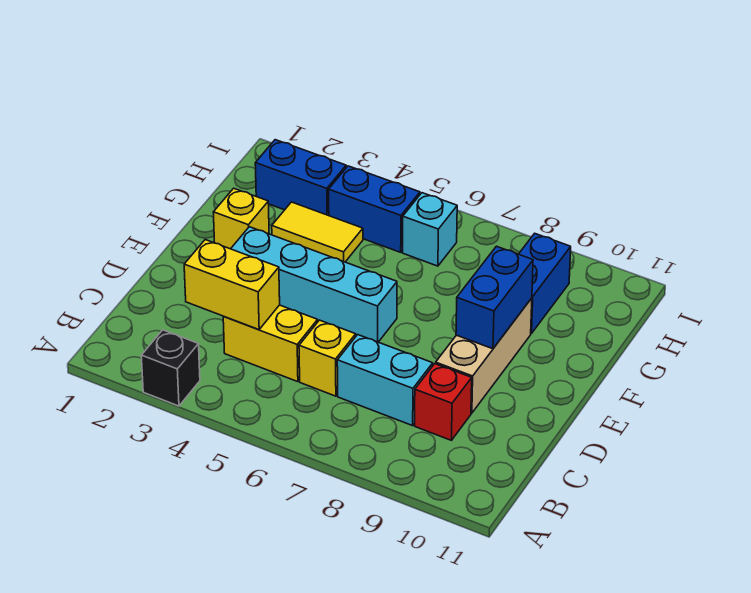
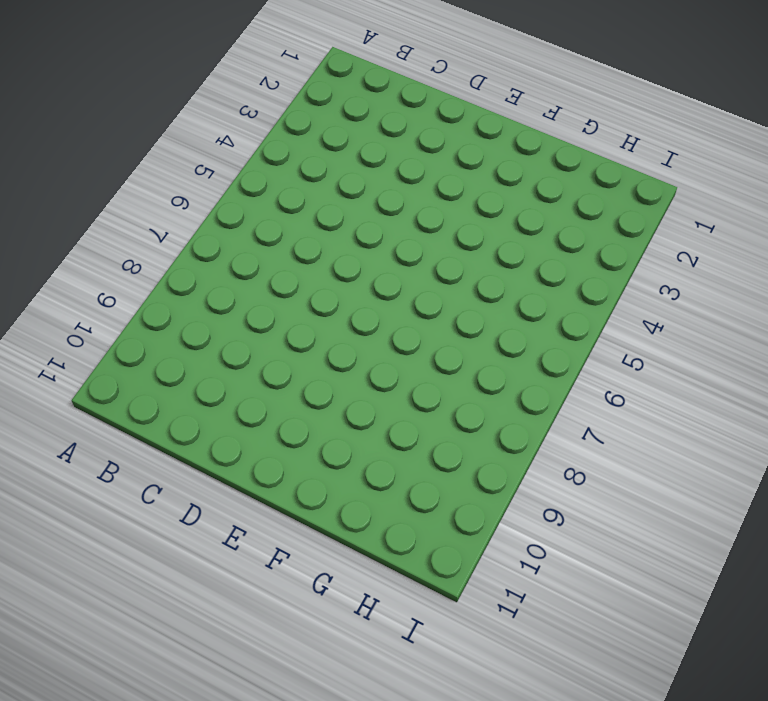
none -> black brick A3 level 1
none -> yellow brick C4:C5 level 1
none -> yellow brick C6 level 1

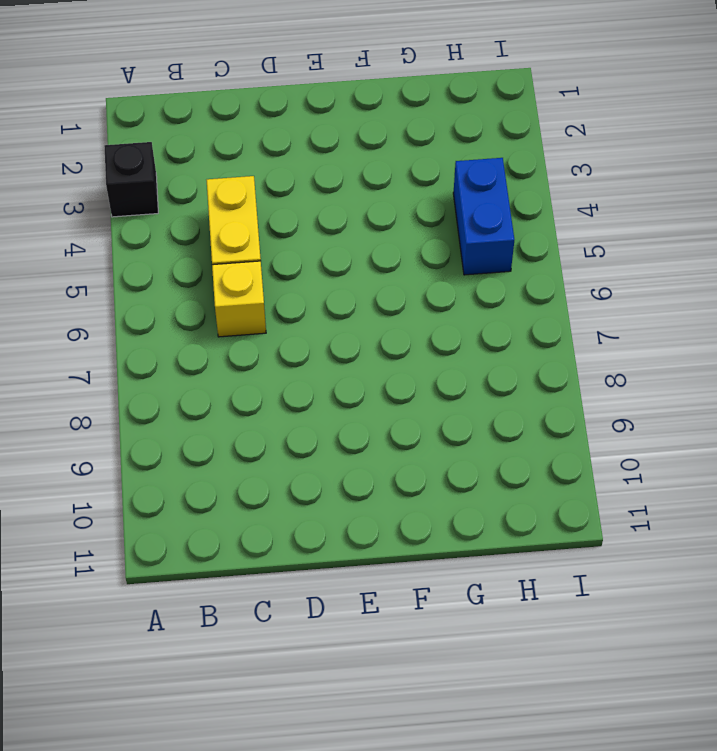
none -> cyan brick C7:C8 level 1
none -> red brick C9 level 1
none -> tan brick D9:F9 level 1

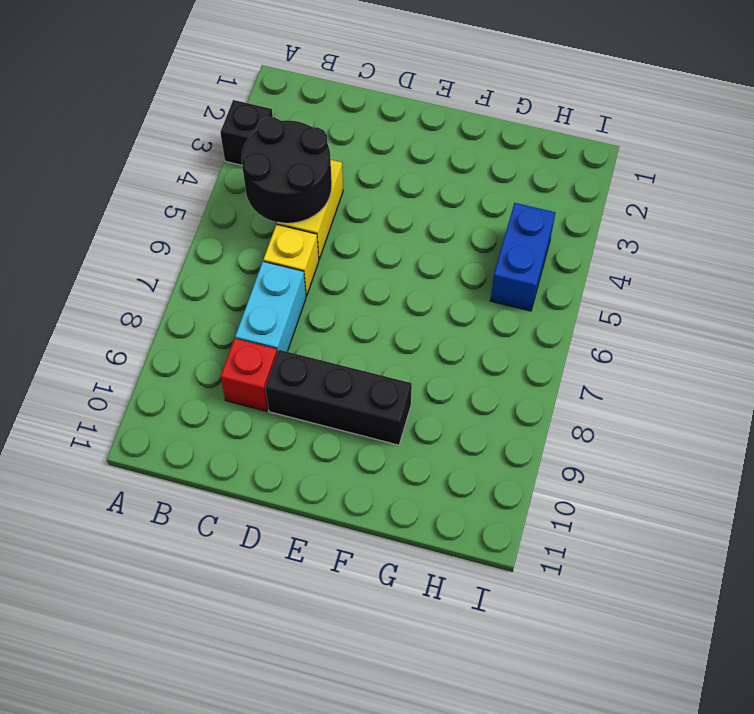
black round brick B4:C5 level 2 -> yellow brick C3:C4 level 2
black brick D9:F9 level 1 -> tan brick D9:F9 level 1
none -> cyan brick E3:E6 level 1
none -> yellow brick F2 level 1
none -> yellow tile G3:G4 level 1

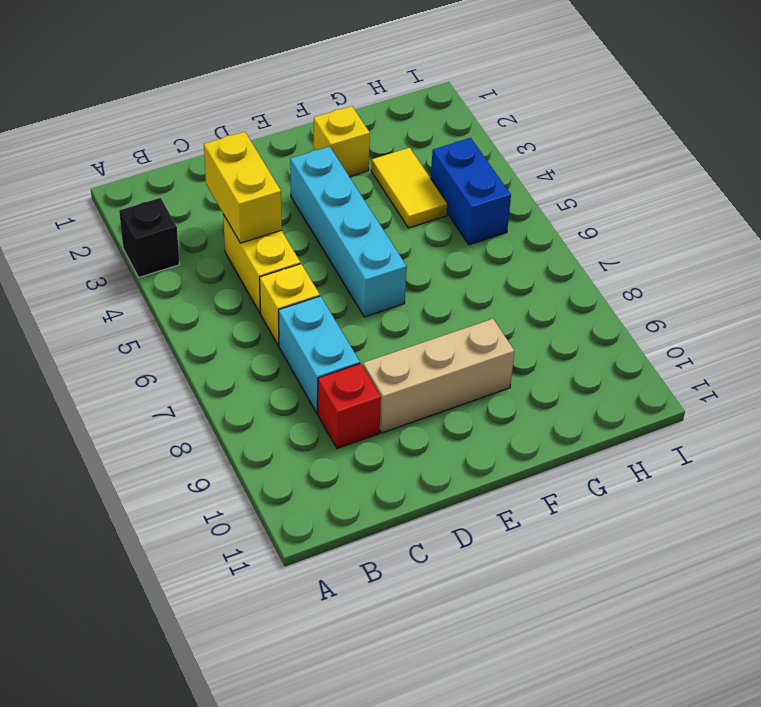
none -> blue brick G9:H9 level 1
none -> blue brick H2:H3 level 1
none -> cyan brick H6 level 1

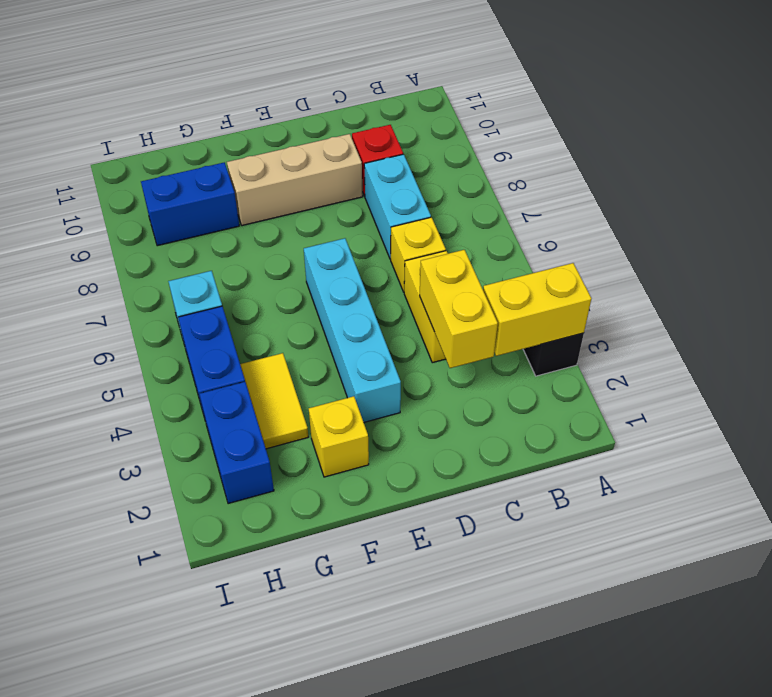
yellow brick A3:B3 level 2 -> none
none -> blue brick E9:F9 level 2

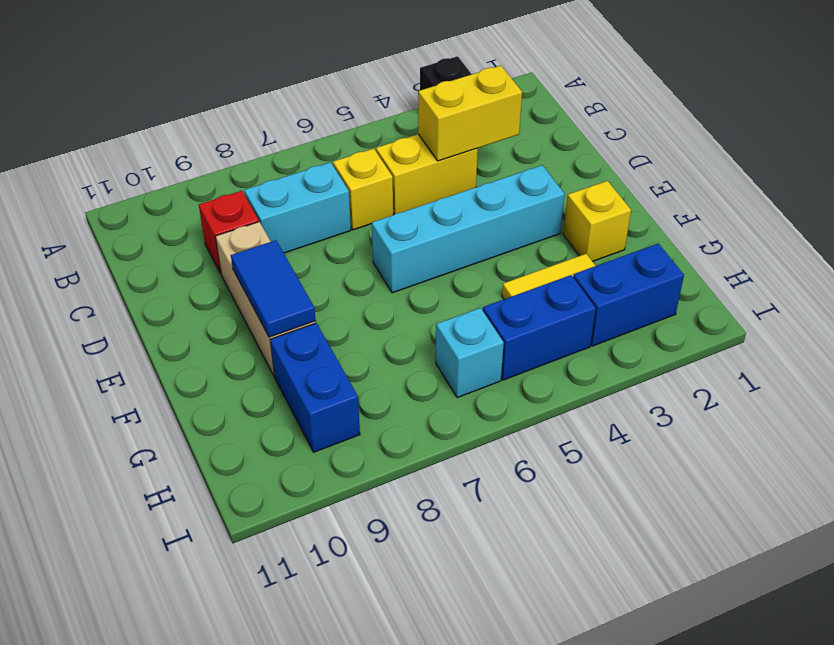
blue tile E9:F9 level 2 -> blue brick E9:F9 level 2

